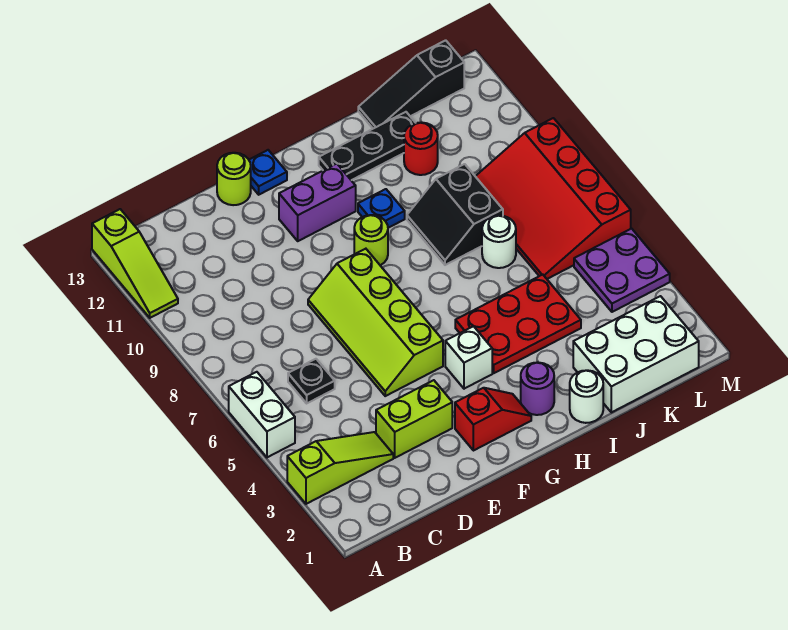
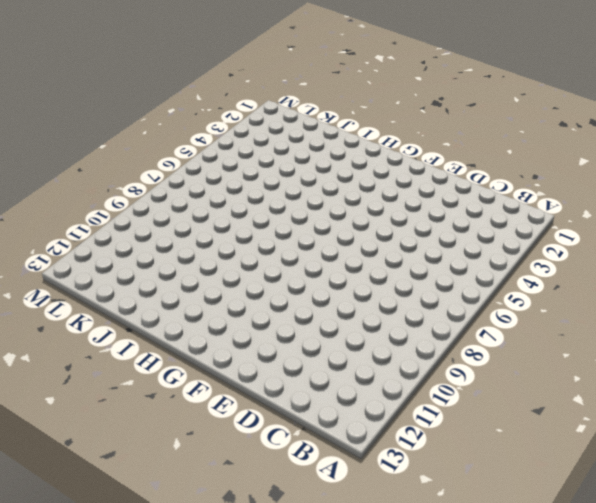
none -> lime slope A3:C3 level 1 top A
none -> white brick A5:A6 level 1
none -> lime slope A11:A13 level 1 top 13

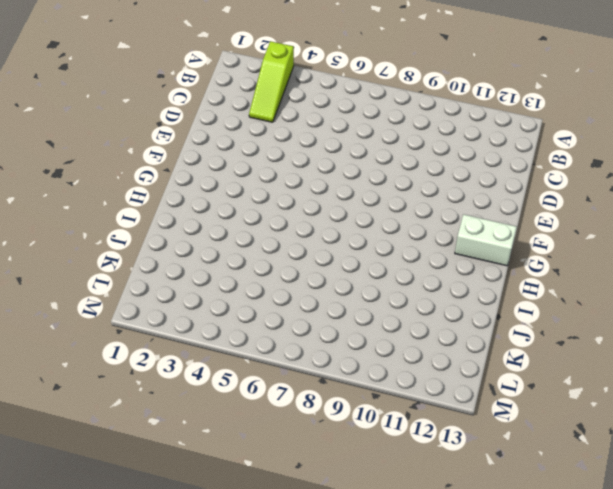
white brick G12:G13 level 1 -> white brick A5:A6 level 1
none -> lime slope A11:A13 level 1 top 13
none -> black plate C6 level 1
none -> lime brick D3:E3 level 1

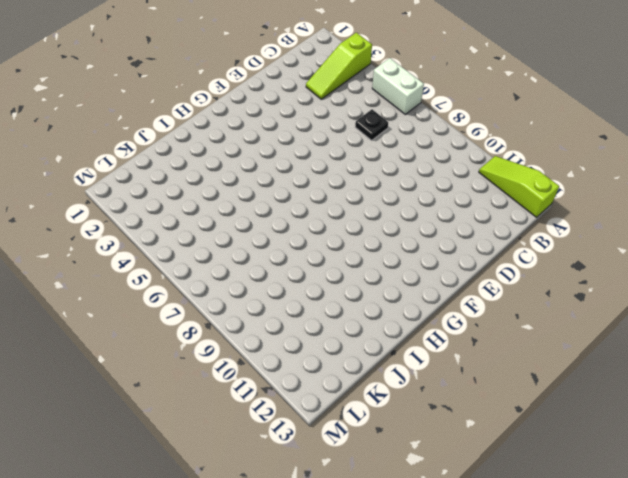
none -> lime brick D3:E3 level 1
none -> lime slope E5:F8 level 1 top F
none -> lime round brick E13 level 1

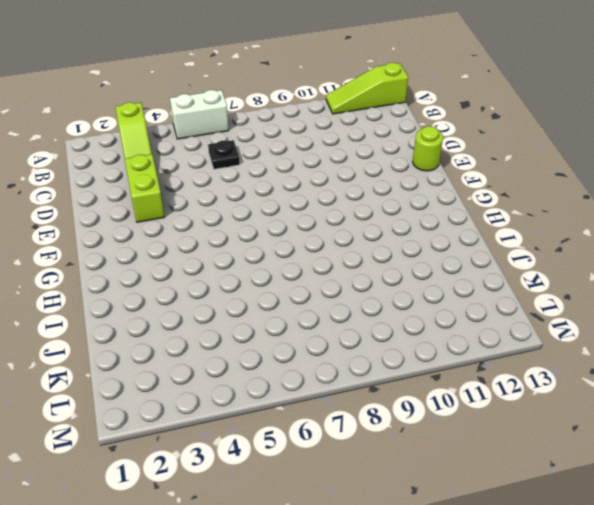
none -> lime slope E5:F8 level 1 top F
none -> red slope F2:G2 level 1 top F
none -> purple brick F11:G11 level 1

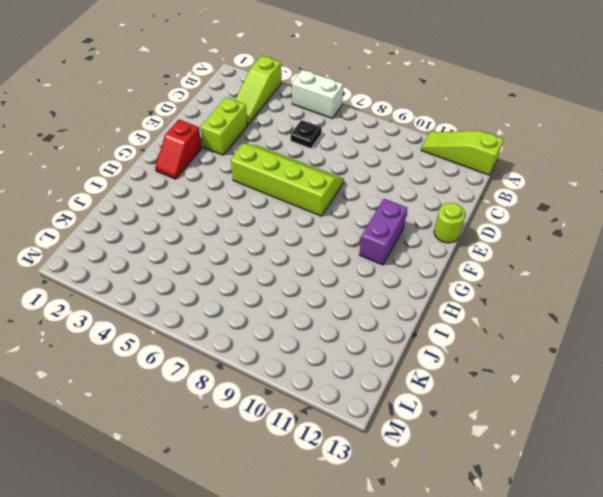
none -> blue plate F13 level 1
none -> white brick G4 level 1
none -> lime round brick G9 level 1

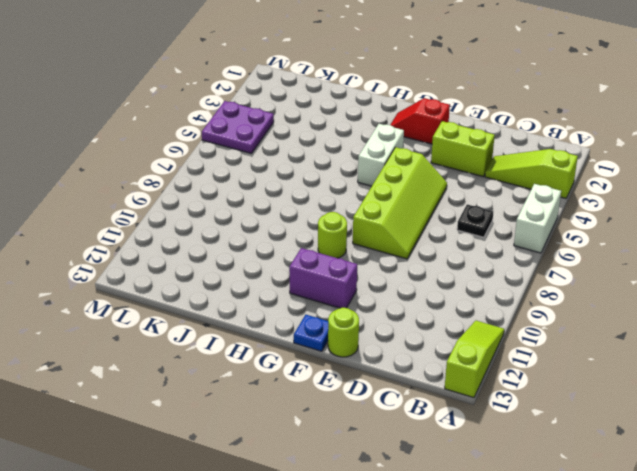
white brick G4:G5 level 1 -> white brick G4 level 1
none -> purple round brick H2 level 1
none -> red plate H4:J5 level 1
none -> blue plate H10 level 1

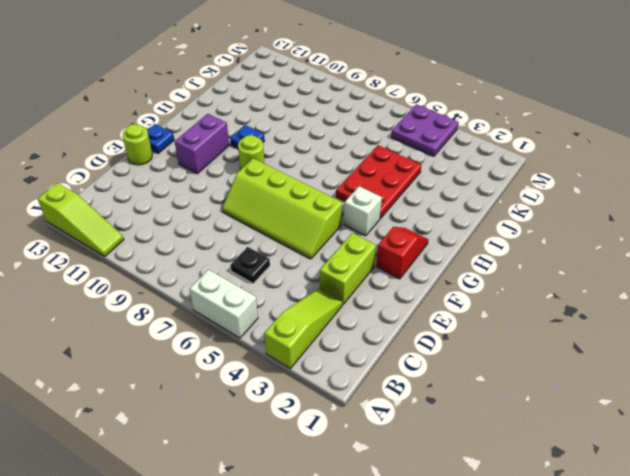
none -> purple round brick H2 level 1
none -> black plate H12:J12 level 1
none -> white round brick I1 level 1

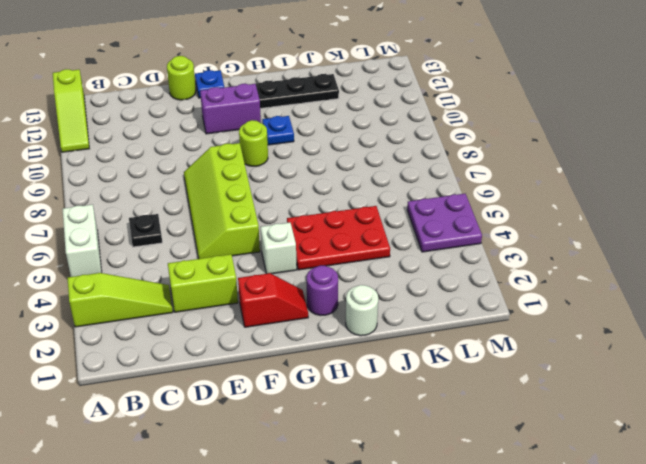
none -> black slope I8:J9 level 1 top J
none -> white brick J1:L2 level 1
none -> white round brick J7 level 1

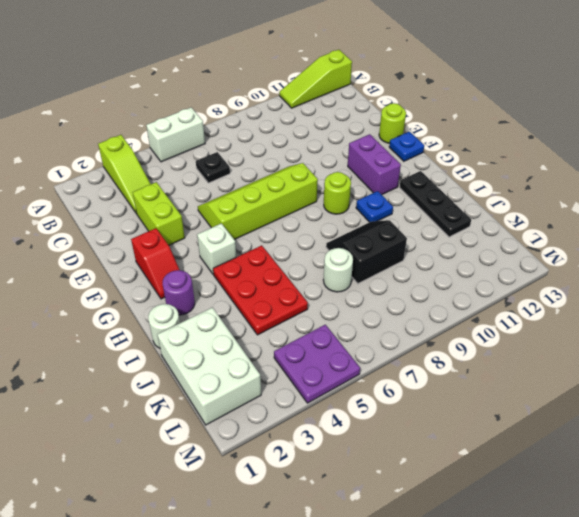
none -> red round brick J11 level 1
none -> black slope J13:L13 level 1 top L
none -> red slope K6:M9 level 1 top M

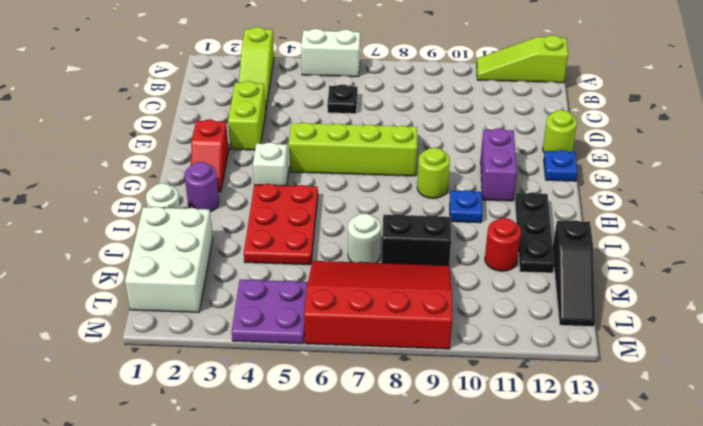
black slope J13:L13 level 1 top J -> black slope J13:L13 level 1 top L

